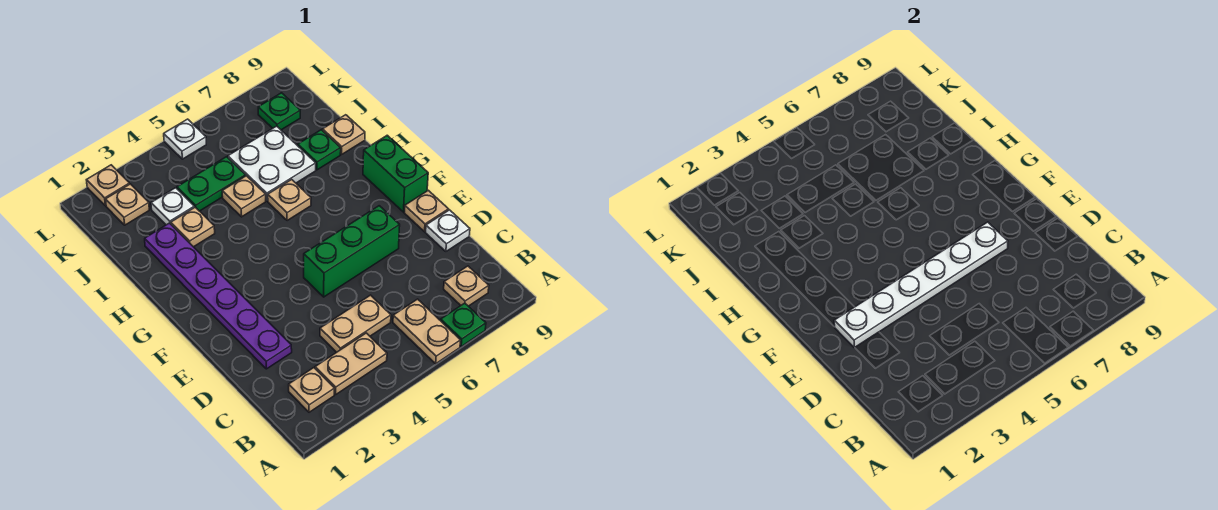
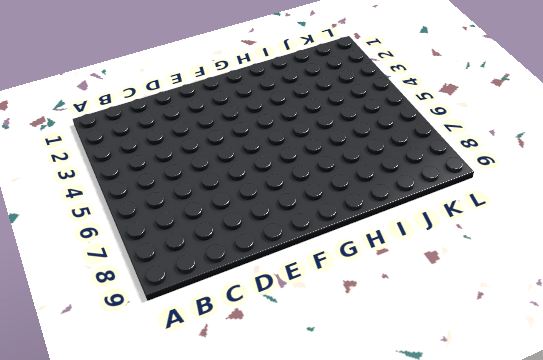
none -> tan plate A6:B6 level 1
none -> green plate A7 level 1
none -> tan plate B2 level 1

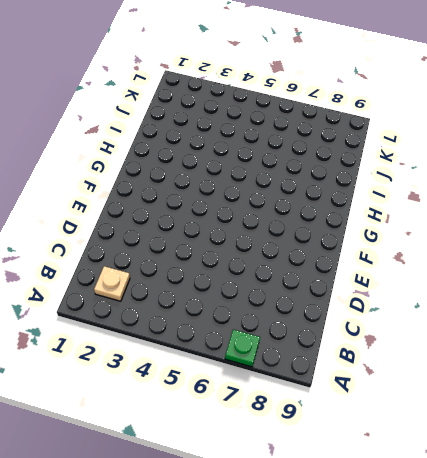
none -> tan plate A6:B6 level 1
none -> tan plate B3:B4 level 1
none -> tan plate B8 level 1

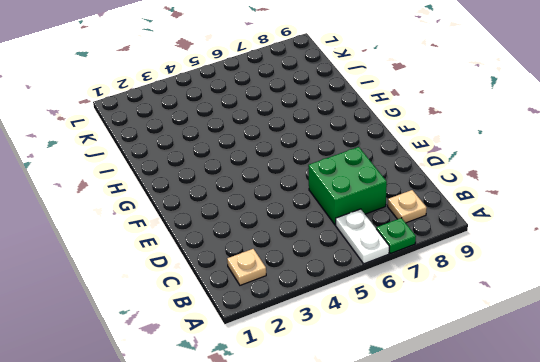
white plate A6:B6 level 1 -> tan plate A6:B6 level 1
green brick C6:D7 level 1 -> none
none -> tan plate B3:B4 level 1
none -> tan plate C4:C5 level 1
none -> purple plate D2:I2 level 1

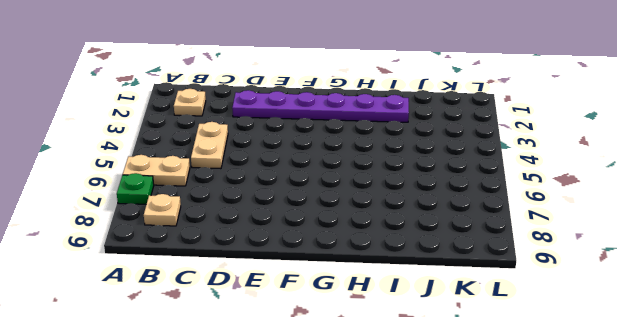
none -> tan plate B3:B4 level 1
none -> white plate D9 level 1
none -> green brick E5:E7 level 1

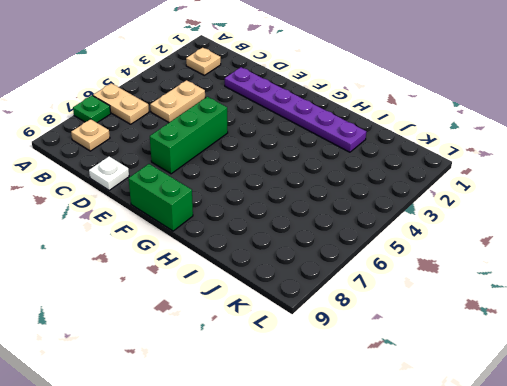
none -> tan plate B3:B4 level 1
none -> tan plate E9 level 1
none -> tan plate H6 level 1

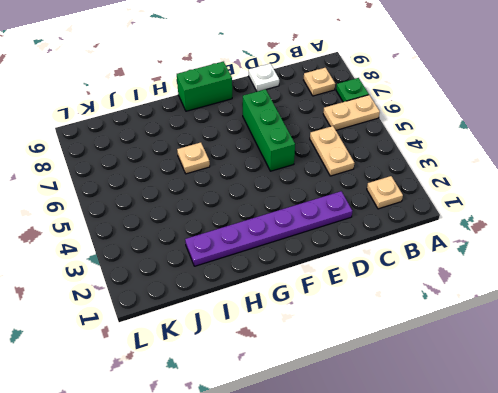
none -> tan plate B3:B4 level 1
none -> tan plate E9 level 1
none -> tan plate I3 level 1

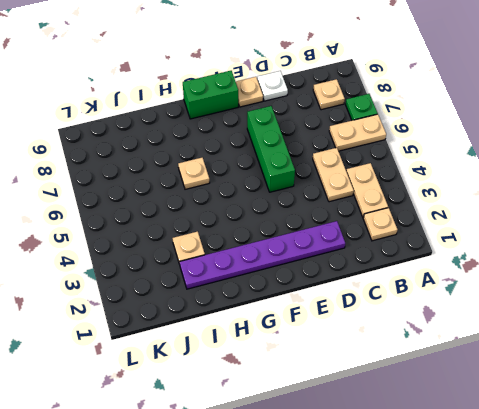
none -> tan plate I5 level 1
none -> white plate I6:J7 level 1
none -> green plate I8 level 1

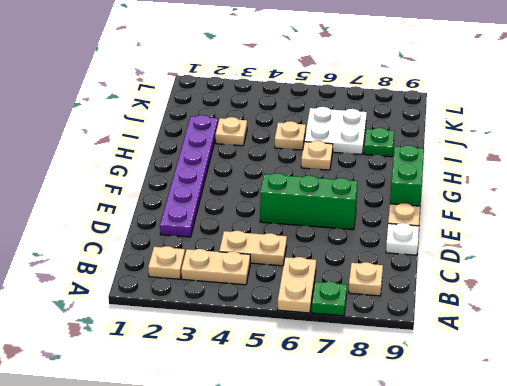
none -> tan plate I9 level 1
none -> white plate J3 level 1
none -> green plate J4:J5 level 1

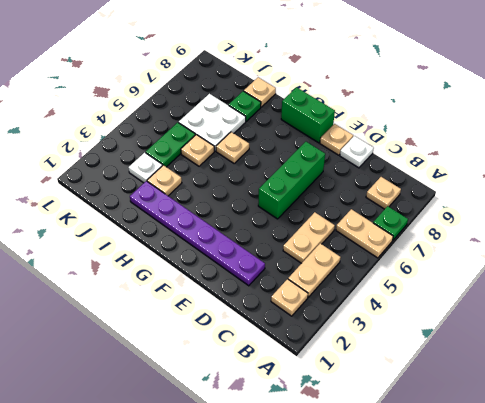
none -> tan plate K2 level 1
none -> green plate K8 level 1
none -> tan plate L2 level 1

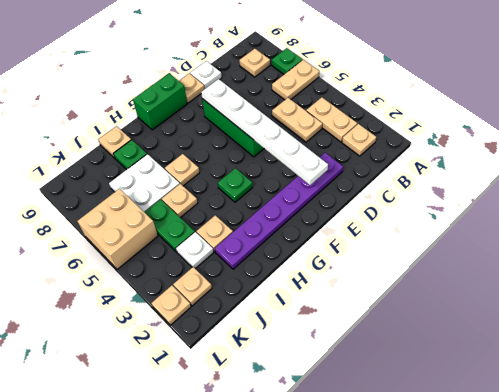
green plate G4 level 1 -> green plate K8 level 1
tan brick K5:L6 level 1 -> white plate L5 level 1

